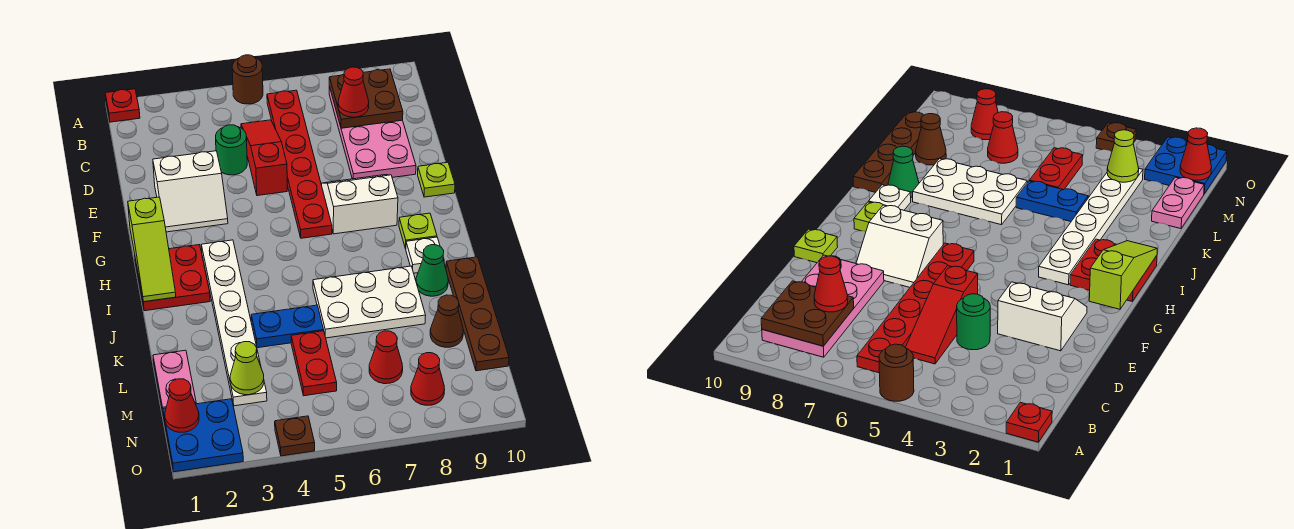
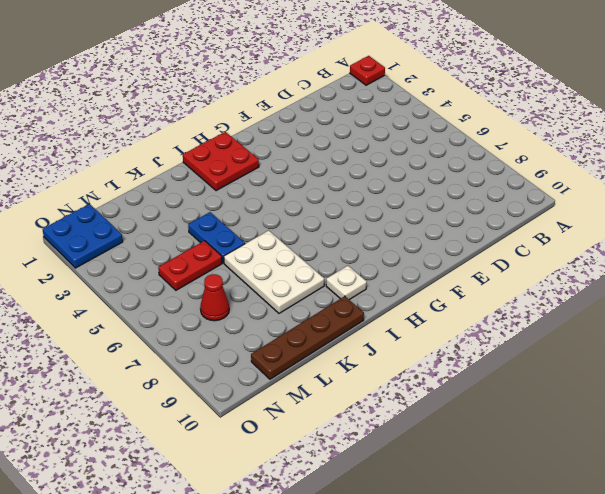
none -> brown round brick A5 level 1
none -> red plate B6:G6 level 1
none -> pink plate B8:E9 level 1

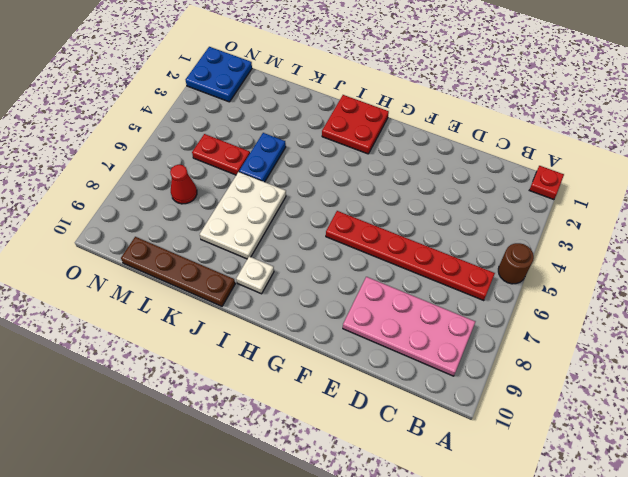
none -> red slope C5:E5 level 1 top E
none -> green round brick D4 level 1
none -> white slope E2:F3 level 1 top E

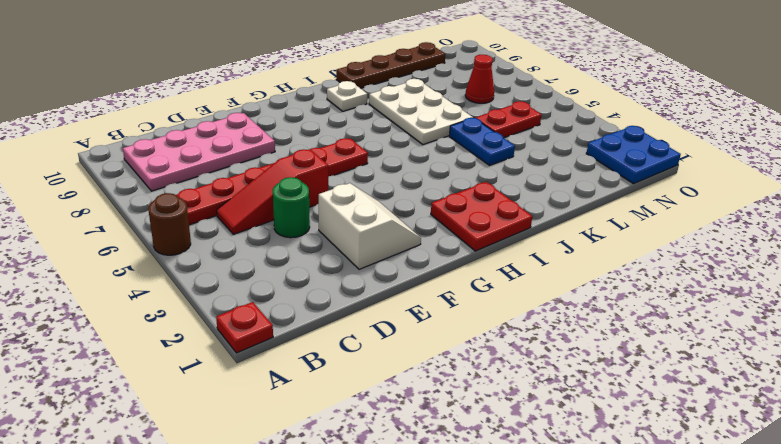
none -> white slope F7:G8 level 1 top G
none -> lime plate F10 level 1
none -> white plate H3:M3 level 1

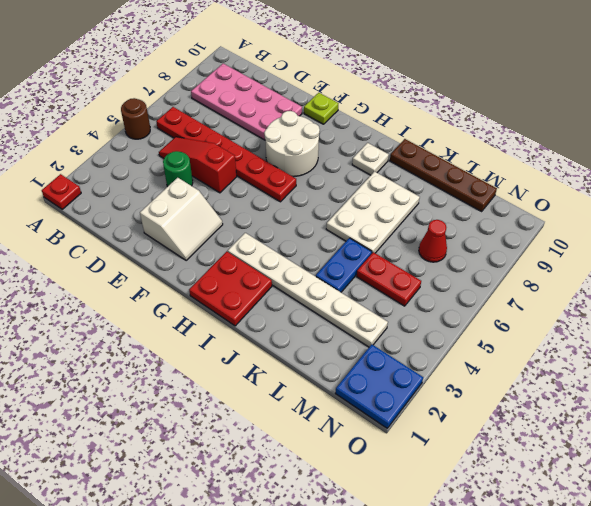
white round brick F7:G8 level 1 -> white slope F7:G8 level 1 top G
none -> lime plate H9 level 1
none -> green cone J9 level 1
none -> pink plate L1:M1 level 1

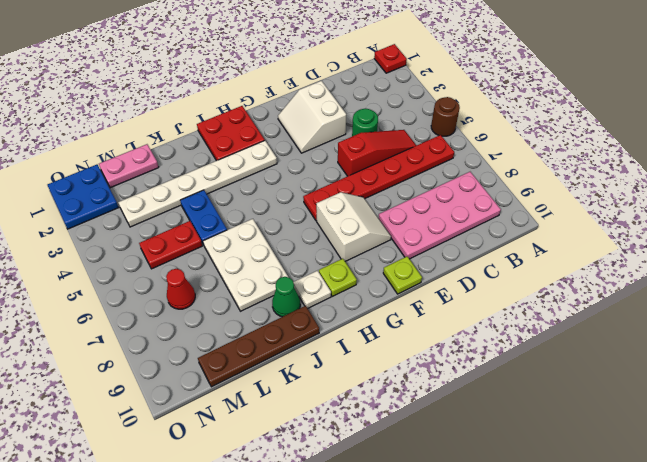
none -> brown cone L9 level 1
none -> red cone N8 level 1
none -> brown plate O4 level 1

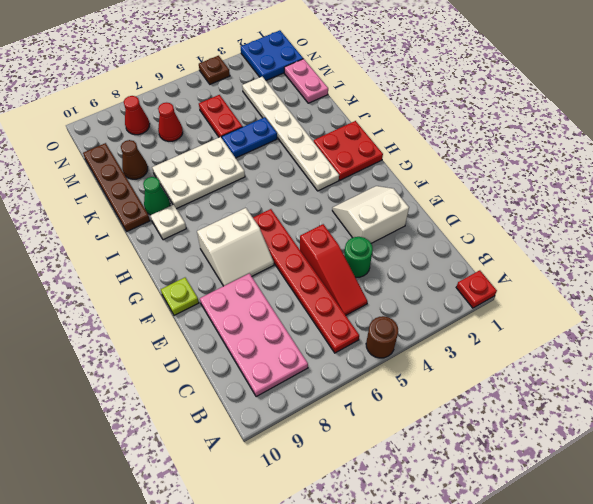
none -> lime plate H9 level 1
none -> brown plate B8:C9 level 2
none -> lime slope G1:I1 level 2 top G

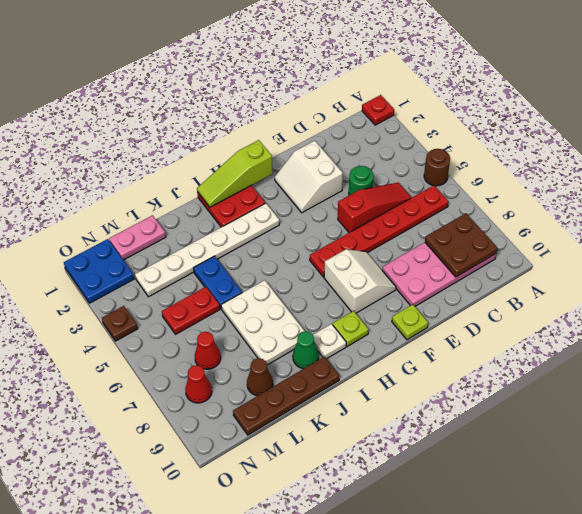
none -> lime cone M3 level 2
none -> red cone N1 level 2
none -> red cone C8 level 3

